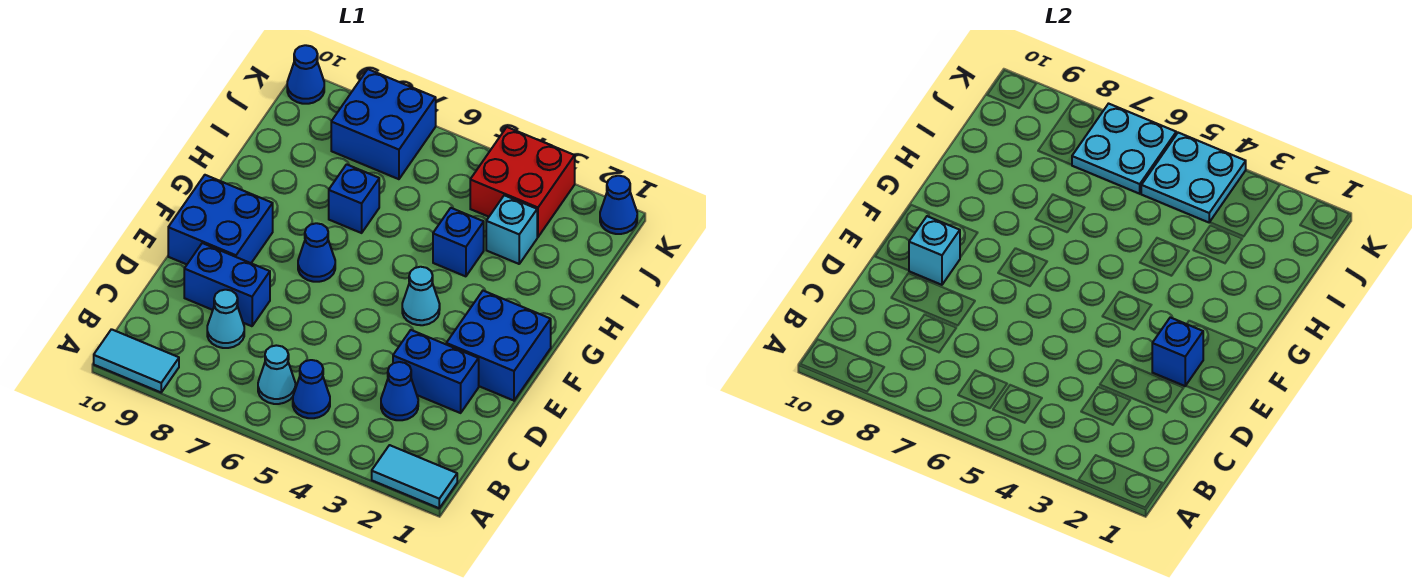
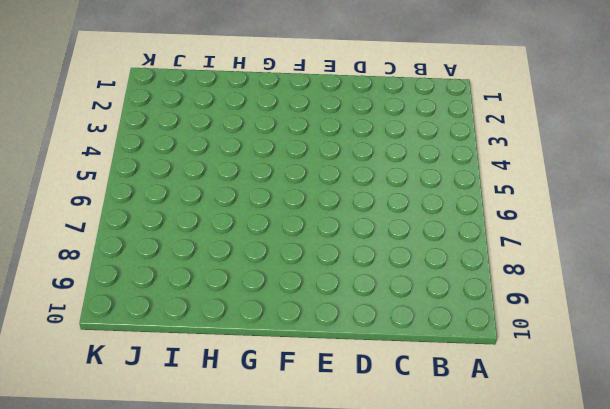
none -> cyan tile A1:A2 level 1
none -> cyan tile A9:A10 level 1
none -> blue cone B5 level 1

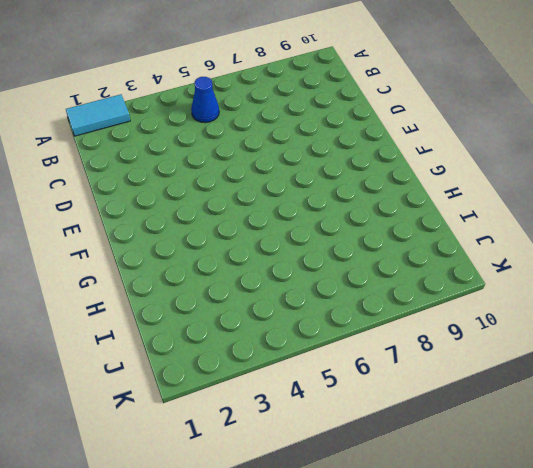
none -> cyan tile A9:A10 level 1
none -> cyan cone B6 level 1
none -> blue cone C3 level 1

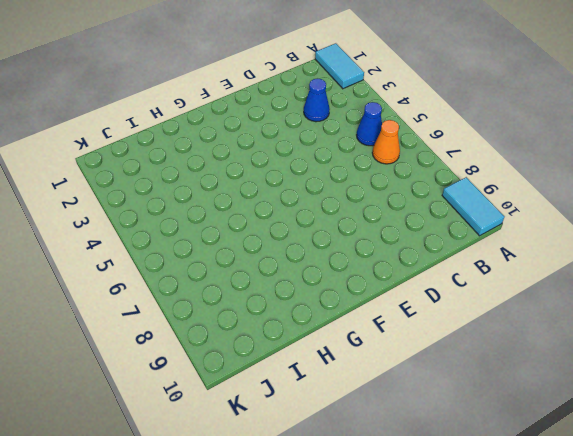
orange cone B6 level 1 -> cyan cone B6 level 1
none -> cyan cone C8 level 1
none -> blue brick D2:D3 level 1
none -> blue brick D8:D9 level 1

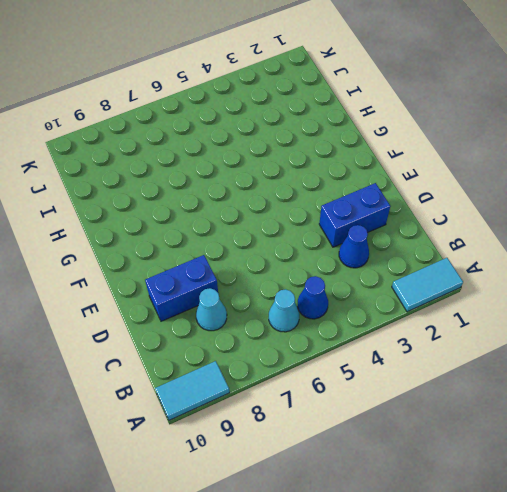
none -> blue brick E1:F2 level 1
none -> blue brick E9:F10 level 1
none -> cyan cone F4 level 1

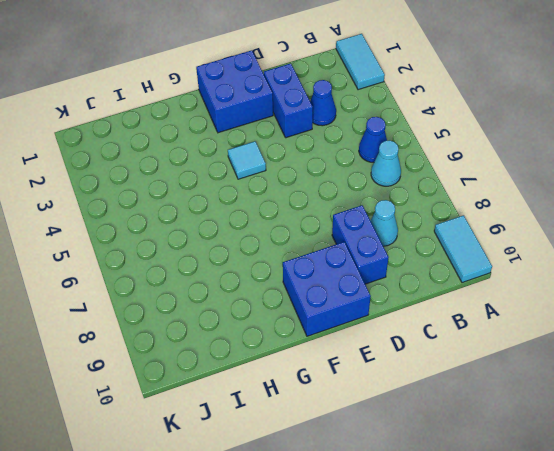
cyan tile F4 level 1 -> cyan cone F4 level 1
none -> blue cone F7 level 1
none -> blue brick H4 level 1
none -> blue brick H7 level 1

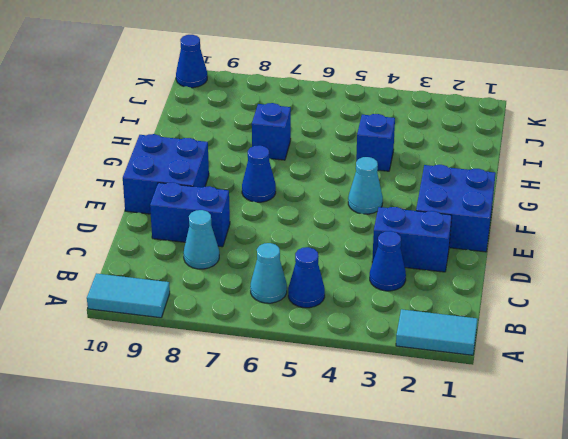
none -> cyan brick I3 level 1
none -> red brick J3:K4 level 1
none -> blue brick J7:K8 level 1

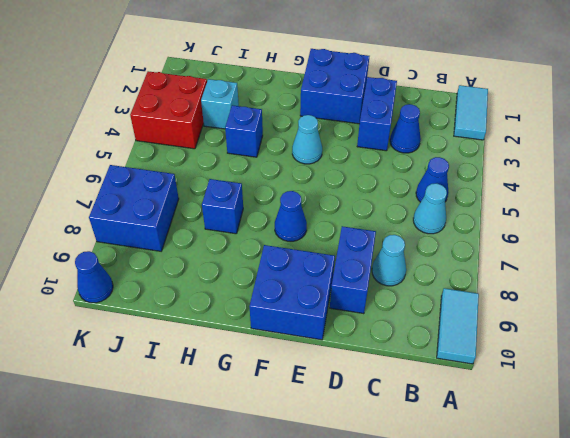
none -> blue cone K1 level 1
none -> blue brick E2 level 2
none -> cyan brick E9 level 2

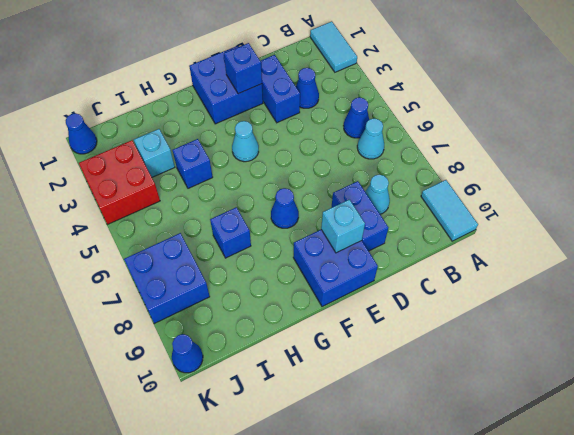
none -> cyan plate J4:K5 level 2
none -> cyan plate J6:K7 level 2

